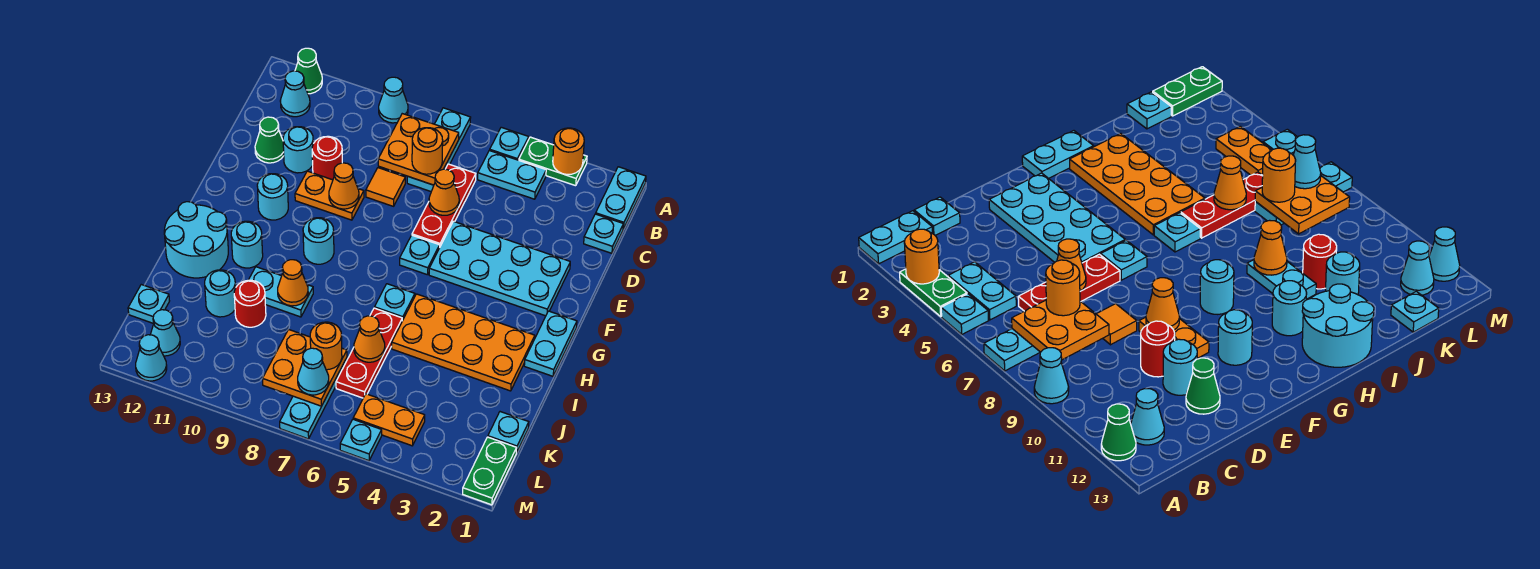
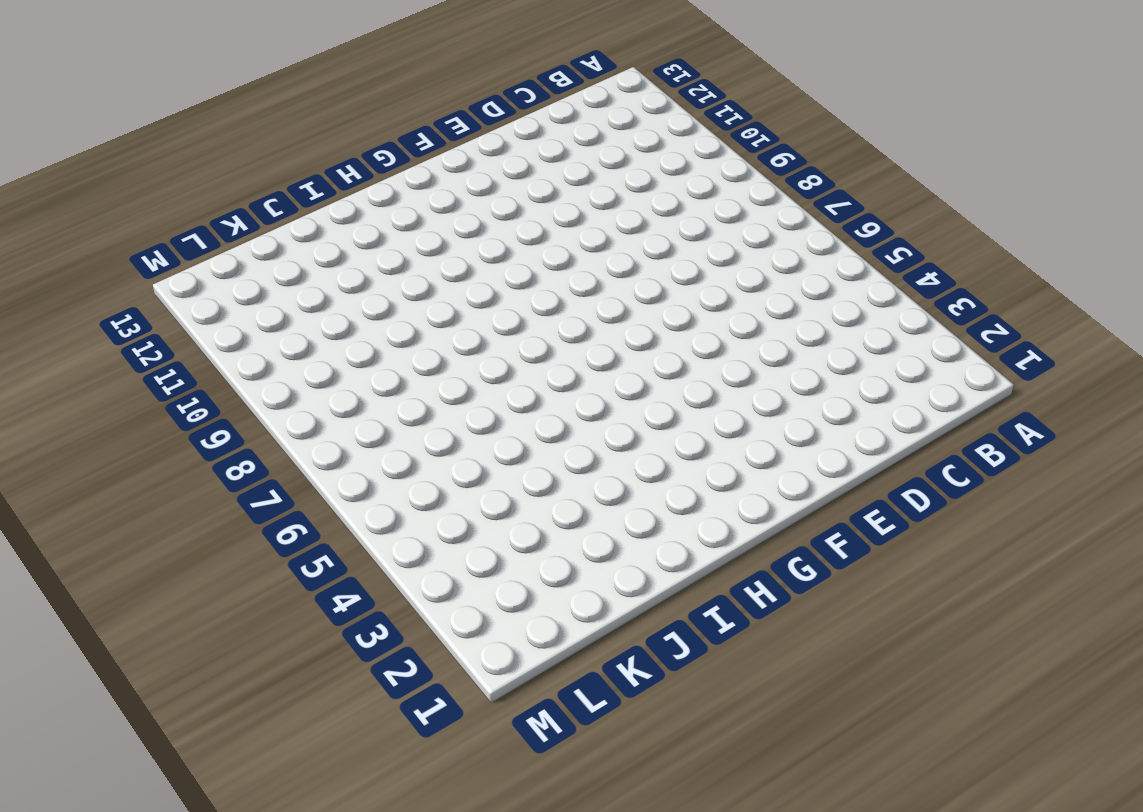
none -> cyan plate A1:B1 level 1
none -> green plate A3:A4 level 1
none -> cyan plate A5 level 1
none -> cyan plate A7:C7 level 1

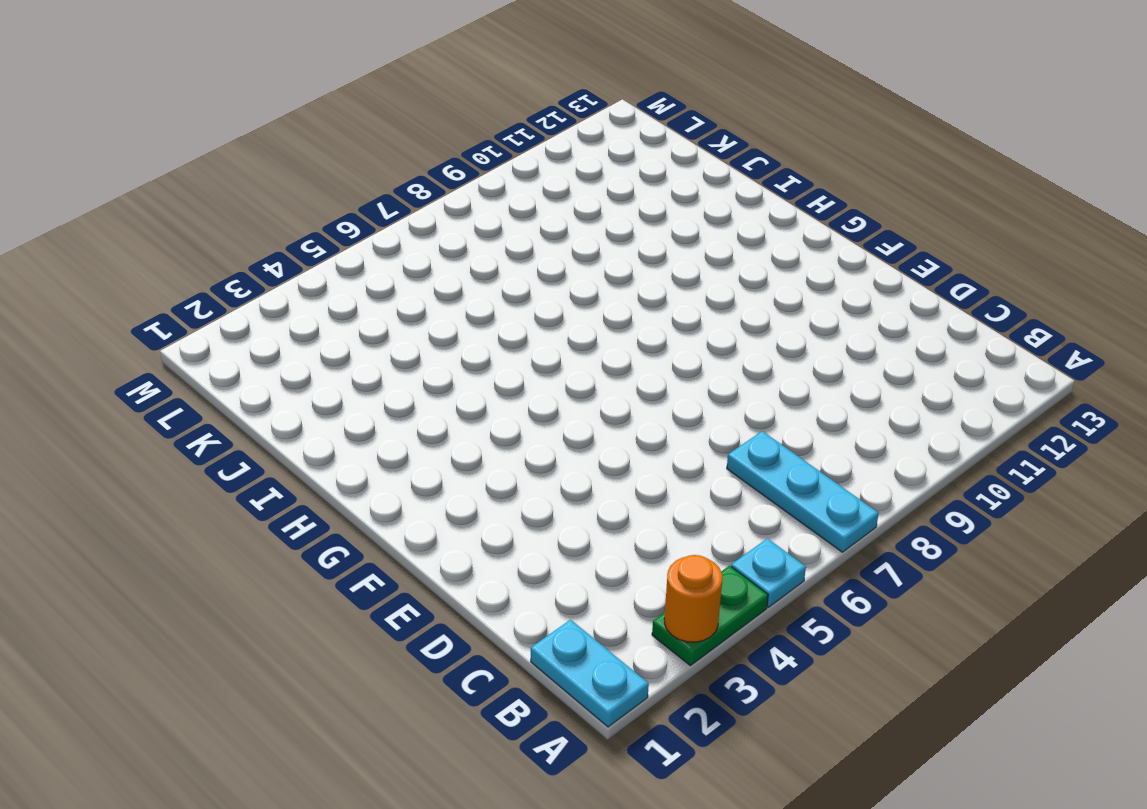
none -> cyan cone A9 level 1
none -> green cone A12 level 1
none -> cyan plate B4:B5 level 1
none -> cyan cone B12 level 1

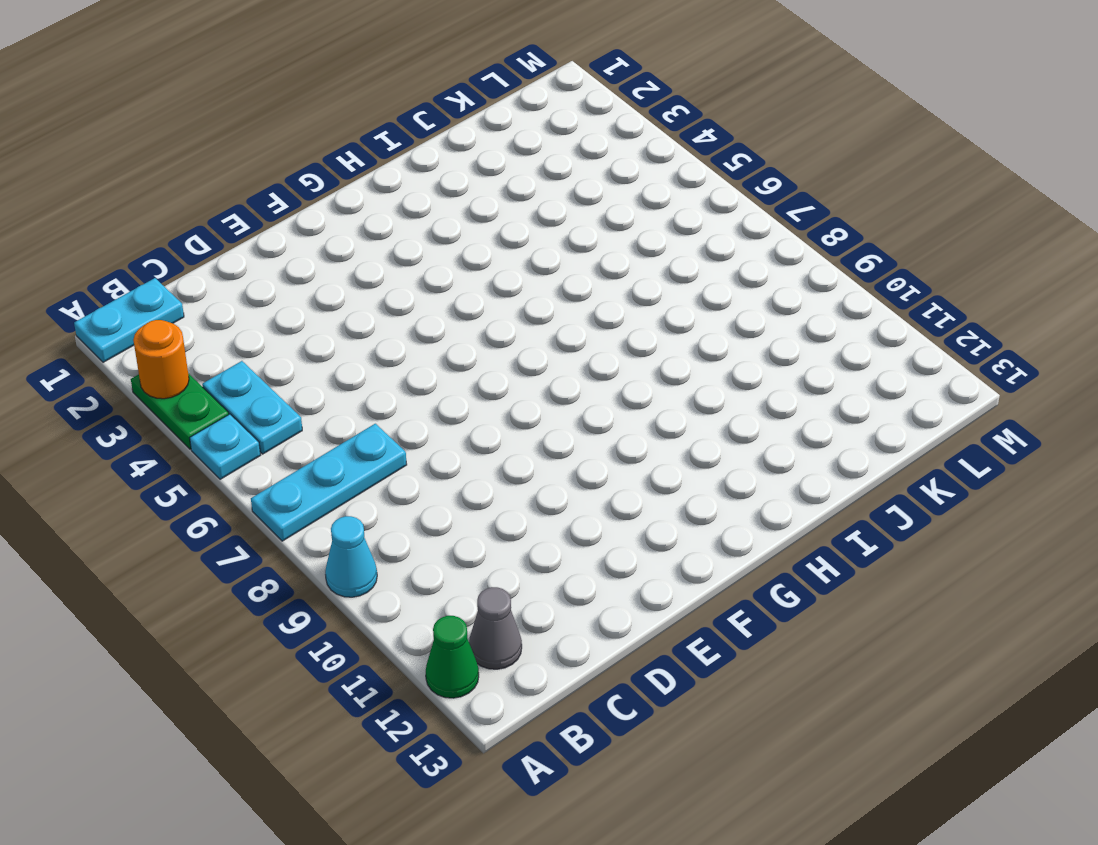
grey cone B12 level 1 -> cyan cone B12 level 1
none -> cyan plate C1 level 1
none -> red plate C6:E6 level 1
none -> orange tile D8 level 1
none -> red round brick D10 level 1

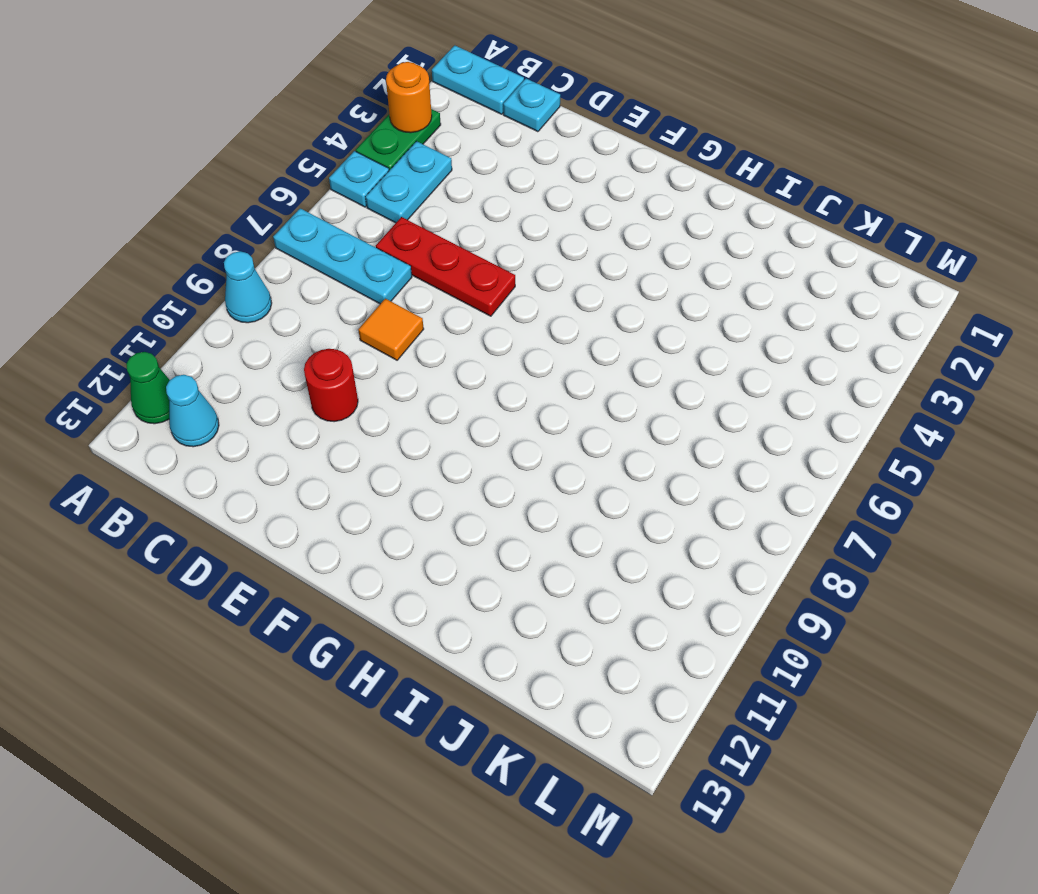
none -> cyan round brick D11 level 1
none -> green cone D12 level 1
none -> cyan plate E2:F5 level 1
none -> orange plate E9:E10 level 1

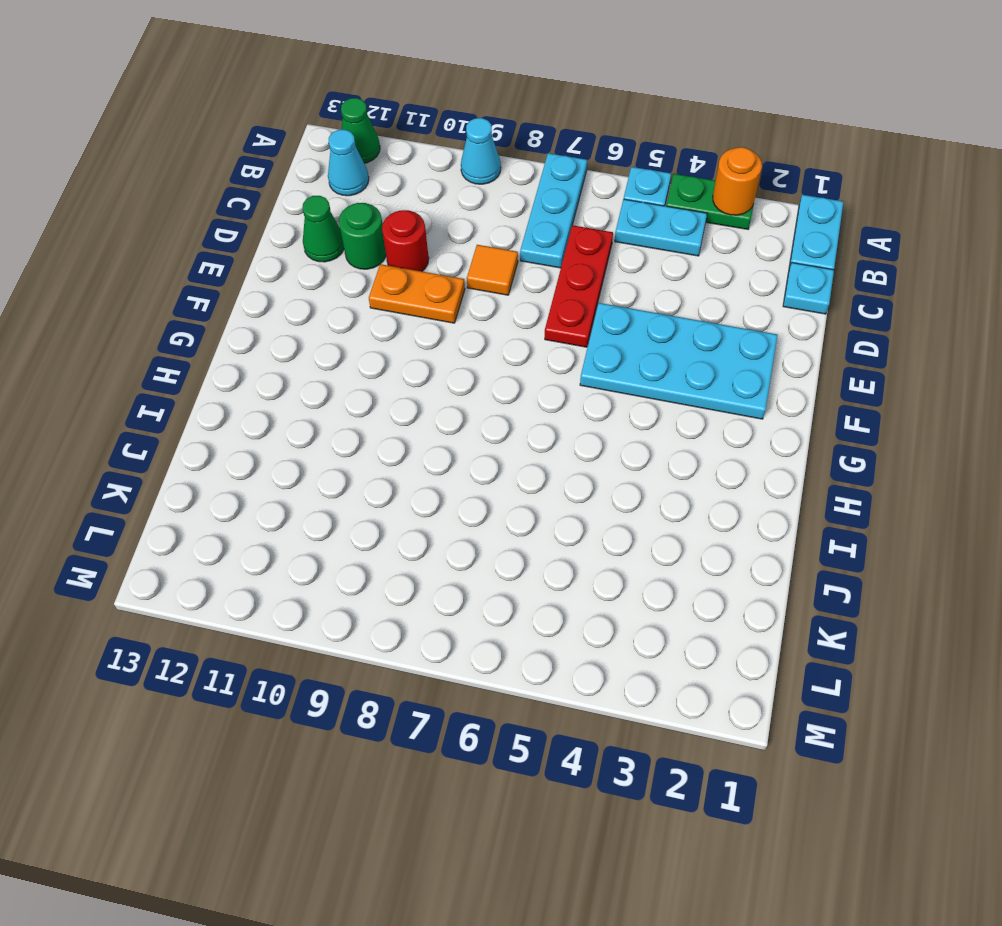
green round brick D11 level 1 -> cyan round brick D11 level 1
none -> cyan plate F6 level 1
none -> cyan round brick F11 level 1
none -> cyan plate G1:H1 level 1
none -> cyan round brick G9 level 1

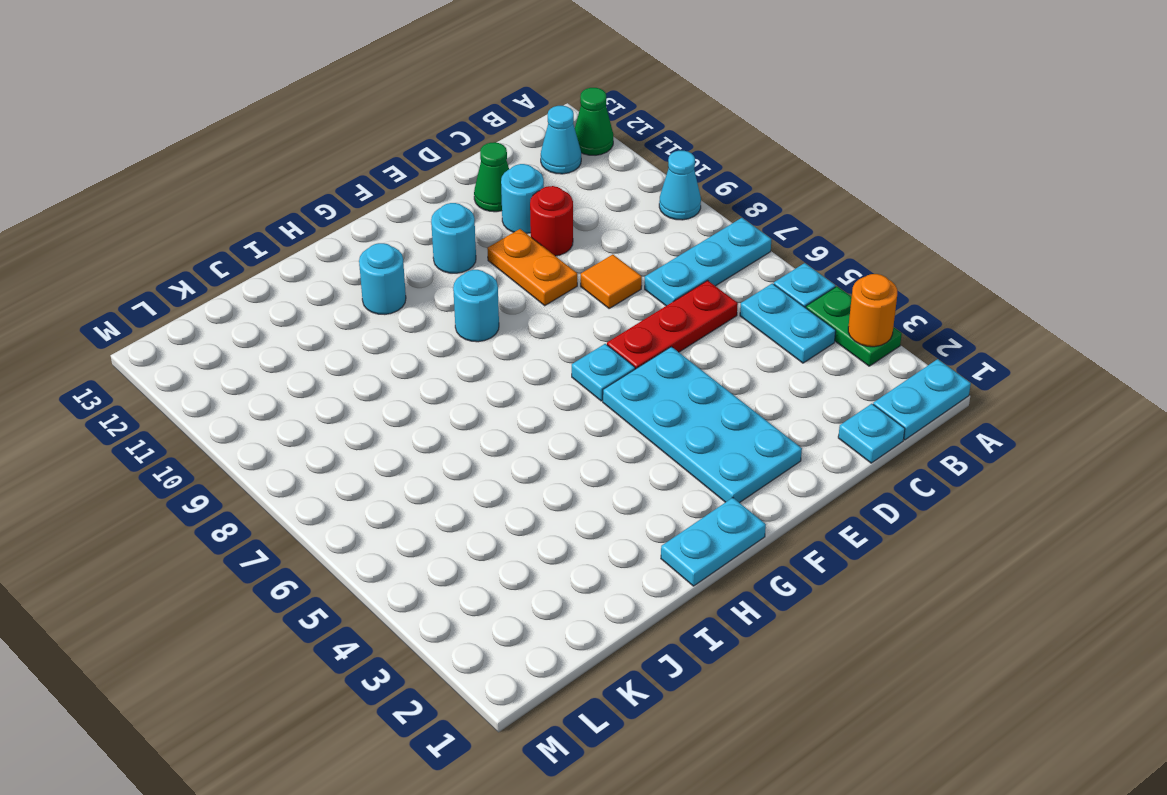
none -> orange plate H2:I5 level 1
none -> cyan plate H6 level 1
none -> cyan round brick H12:I13 level 1
none -> red plate I6:K6 level 1

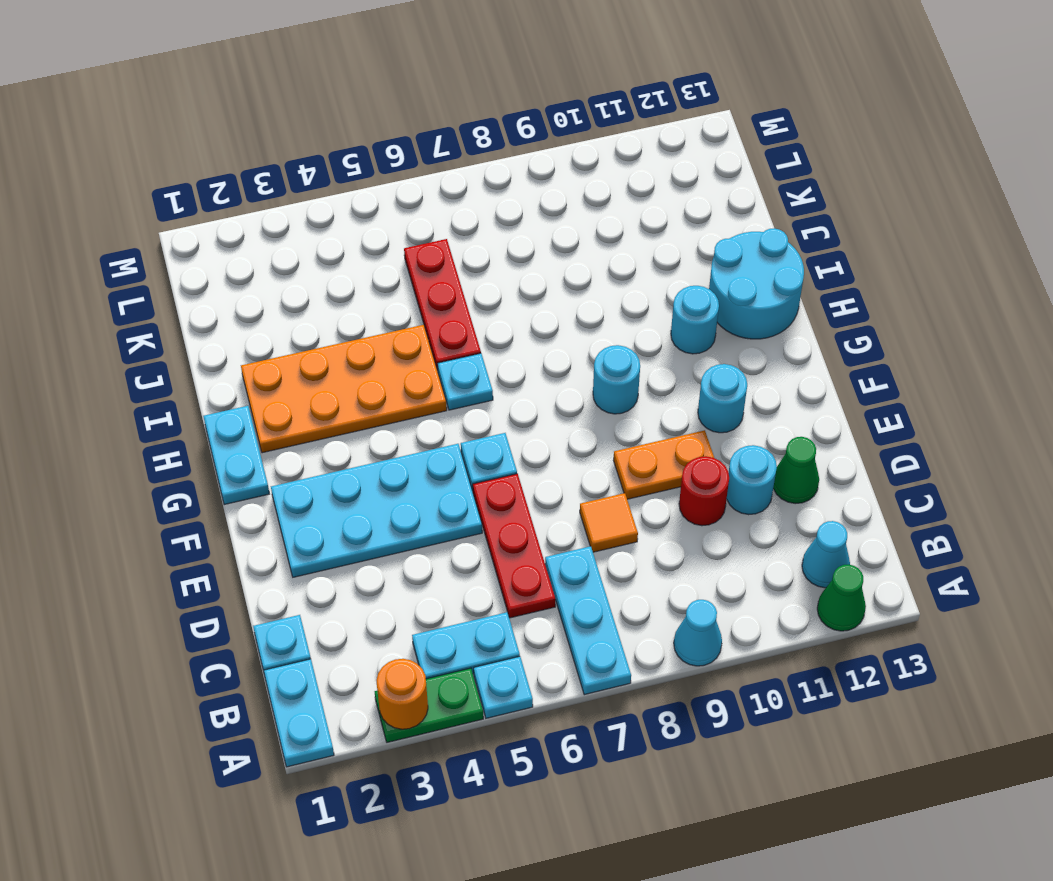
none -> cyan plate I9:I10 level 1
none -> red round brick J10 level 1
none -> cyan round brick J11 level 1
none -> cyan plate K1 level 1

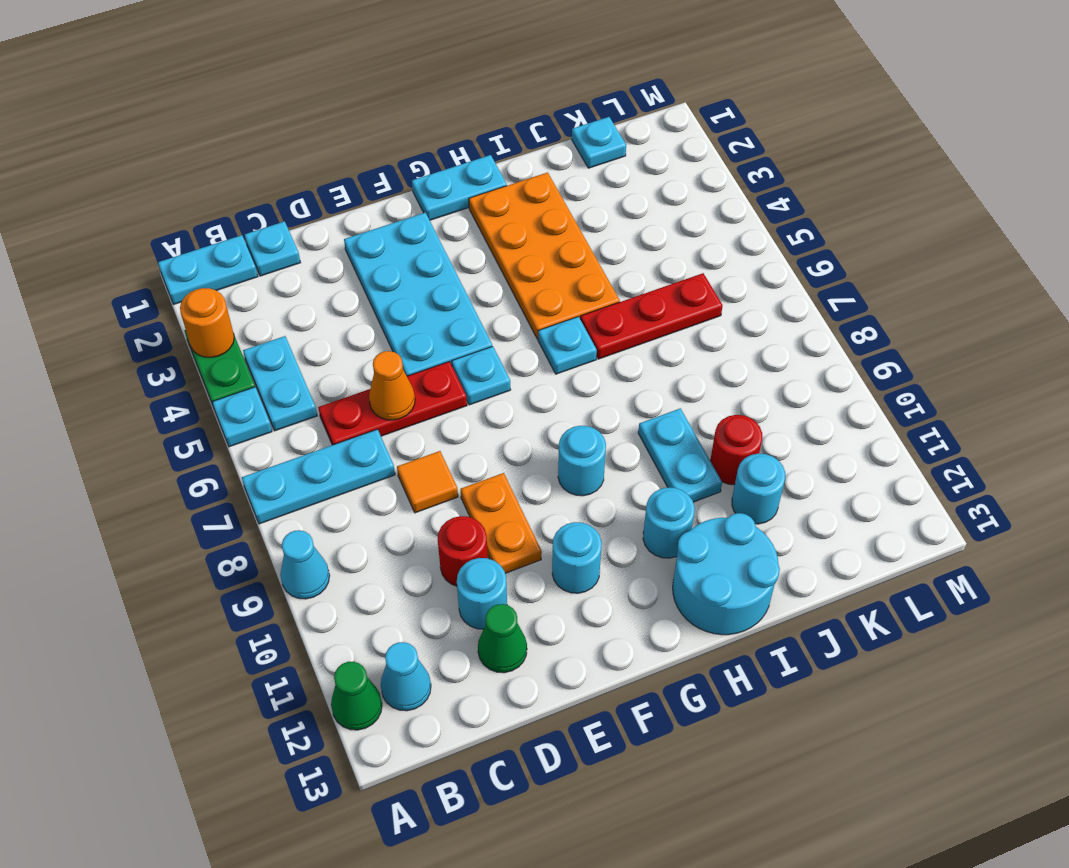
none -> cyan plate K7:M7 level 1
none -> cyan plate K13 level 1
none -> green plate L1:M1 level 1
none -> orange plate L4:L5 level 1

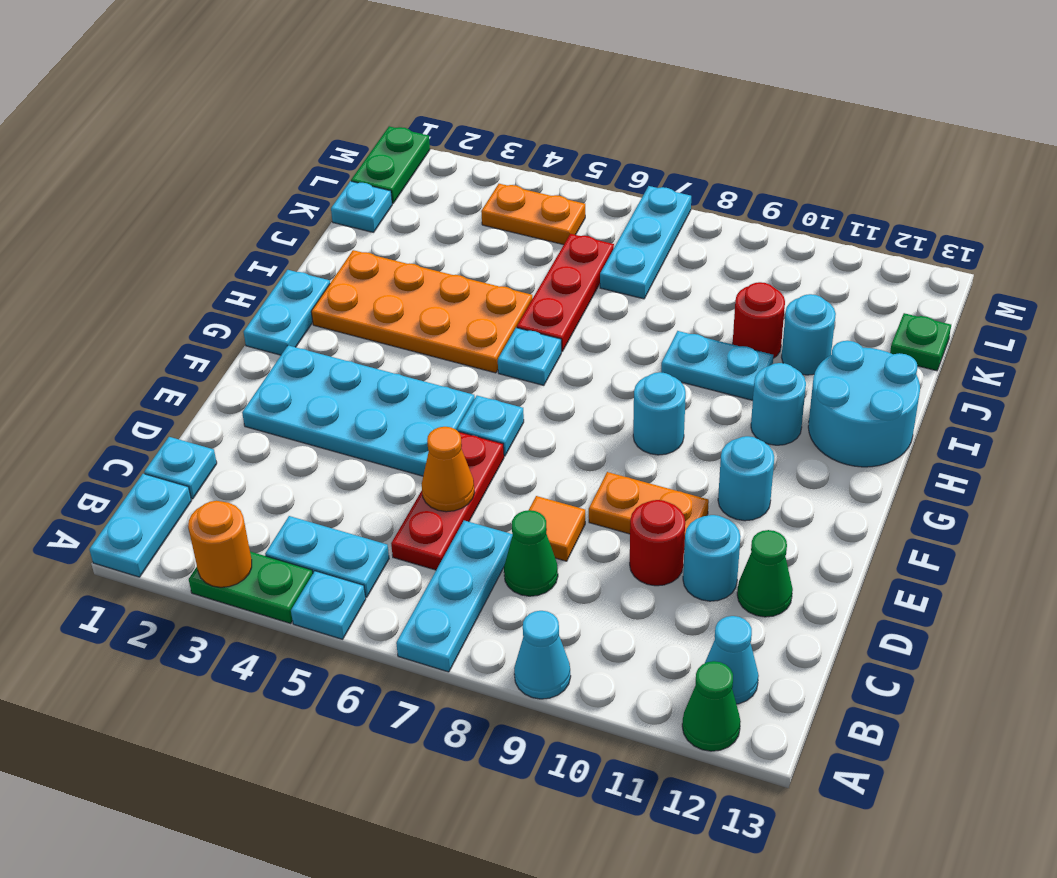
green cone C8 level 1 -> none
green plate K13 level 1 -> cyan plate K13 level 1
none -> cyan cone L12 level 1
none -> cyan plate M5 level 1
none -> cyan cone M12 level 1
none -> orange plate B7:C8 level 2

